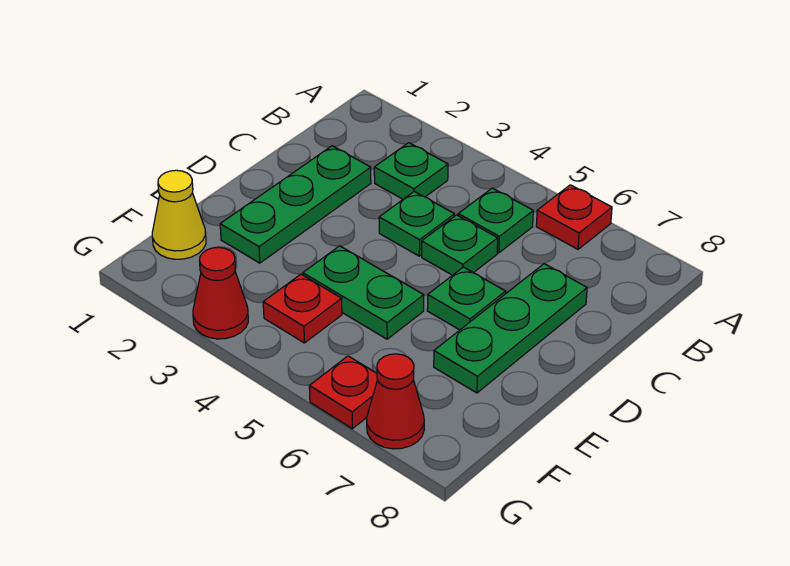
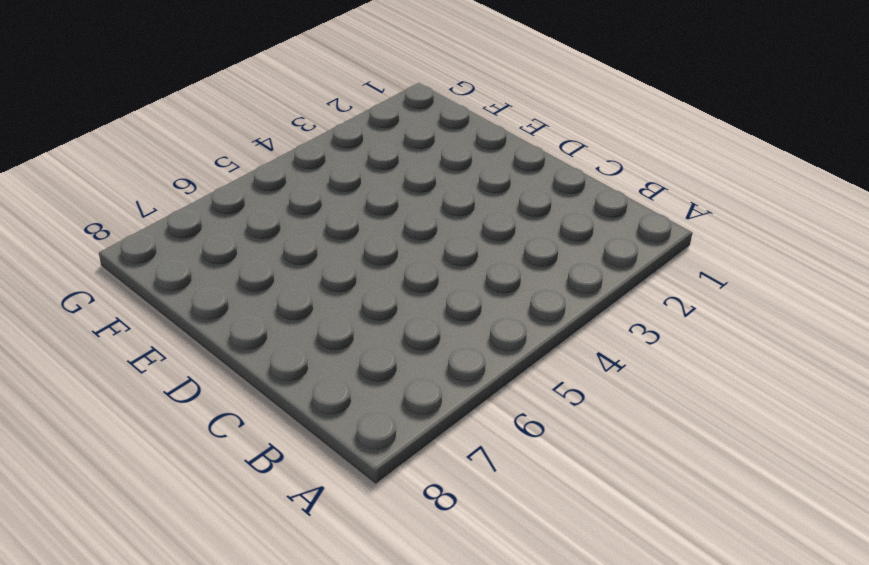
none -> red plate A6 level 1
none -> green plate B3 level 1
none -> green plate B5 level 1

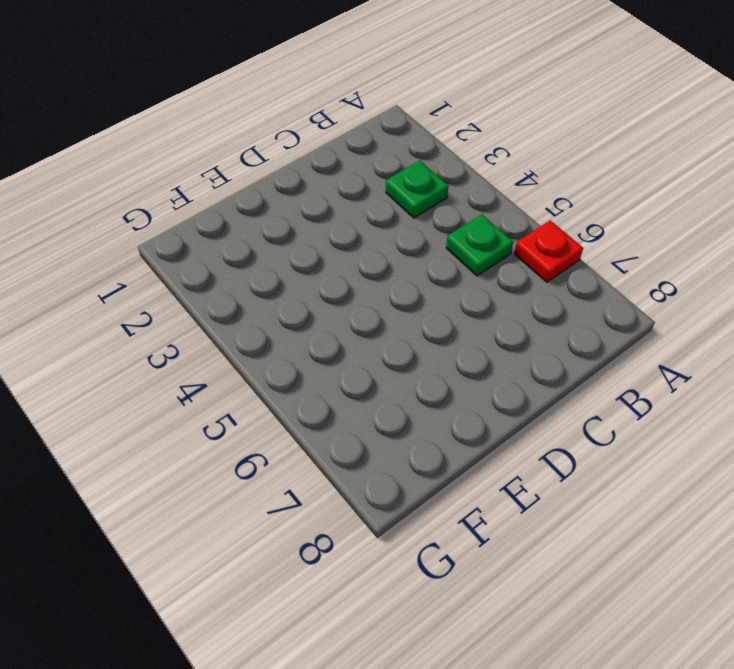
none -> green plate C2:E2 level 1
none -> green plate C4 level 1
none -> green plate C5 level 1

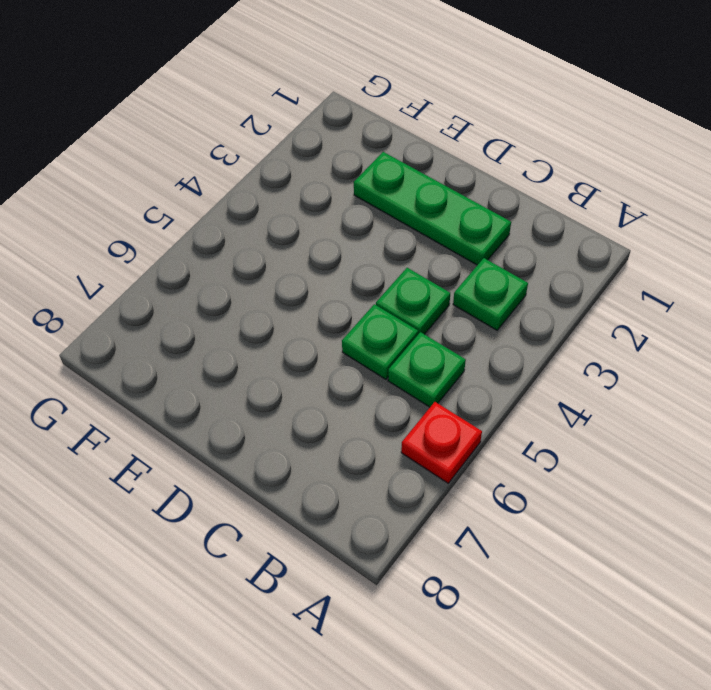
none -> green plate C7:E7 level 1
none -> green plate D6 level 1
none -> green plate E4:E5 level 1

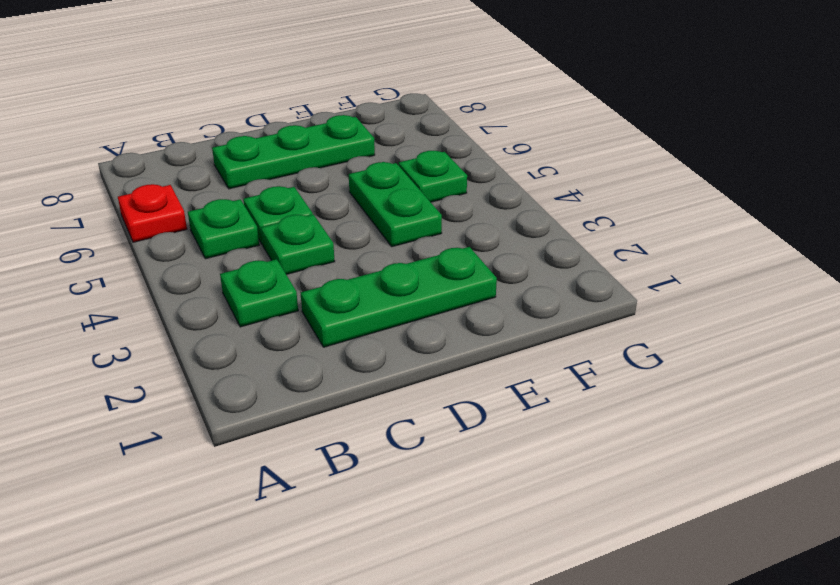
green plate F5 level 1 -> green plate D6 level 1
none -> yellow cone F1 level 1
none -> red plate F4 level 1
none -> red cone G3 level 1

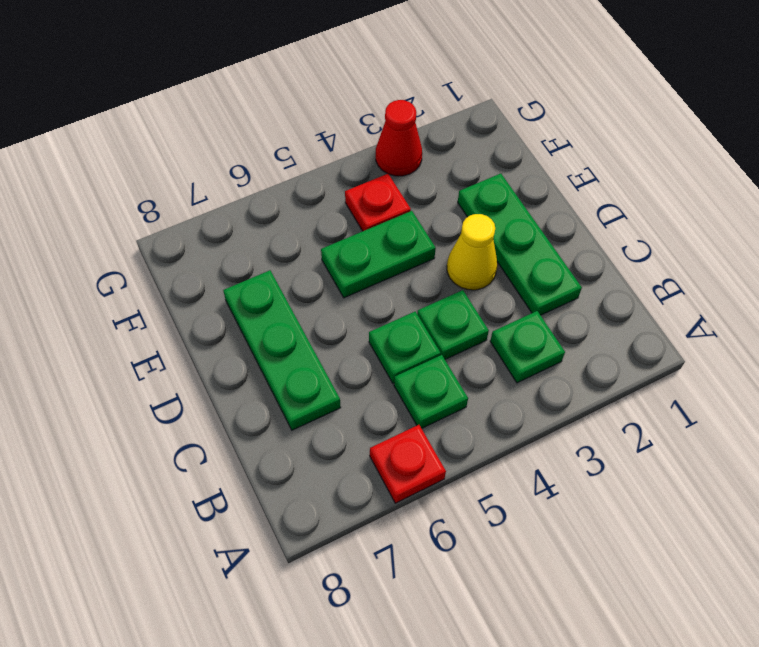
yellow cone D3 level 1 -> yellow cone F1 level 1
none -> green plate D6 level 1
none -> red plate G6 level 1
none -> red cone G7 level 1

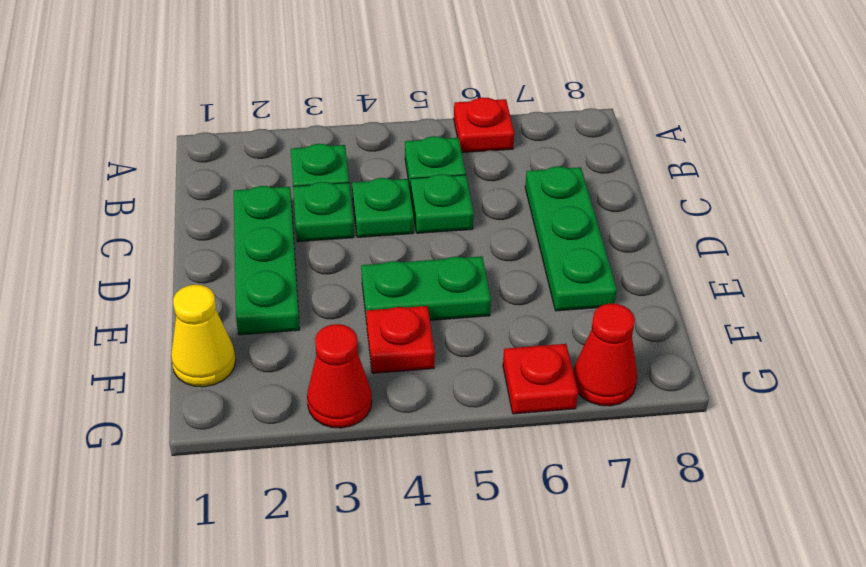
green plate C3 level 1 -> green plate D6 level 1

